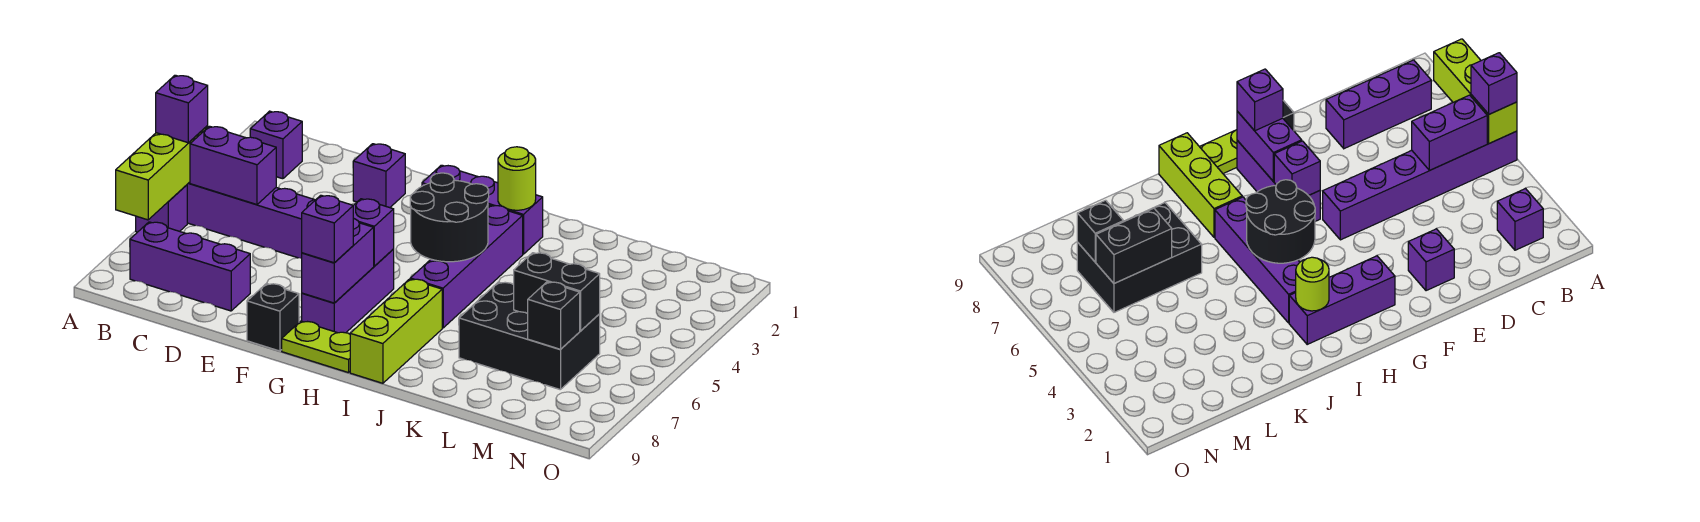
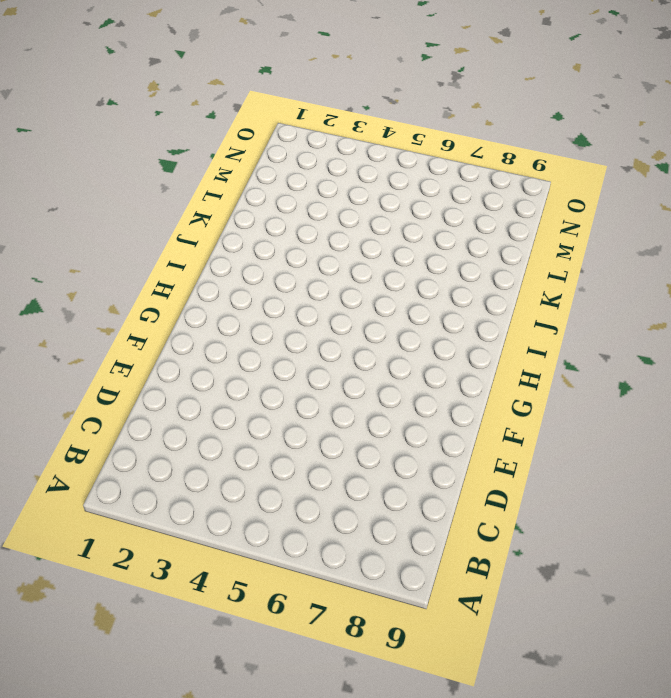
none -> purple brick A5:F5 level 1
none -> purple brick A6 level 1
none -> purple brick B2 level 1

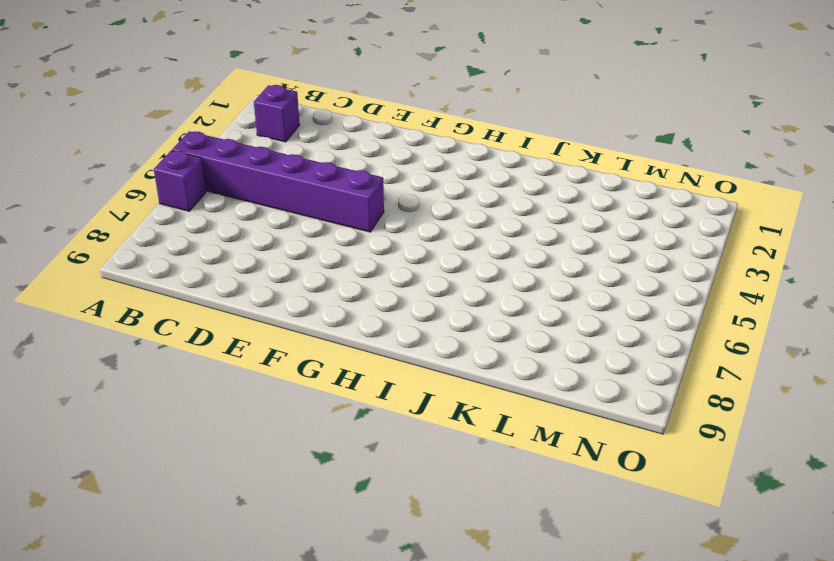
none -> purple brick B8:D8 level 1
none -> purple brick E2 level 1
none -> black brick F9 level 1

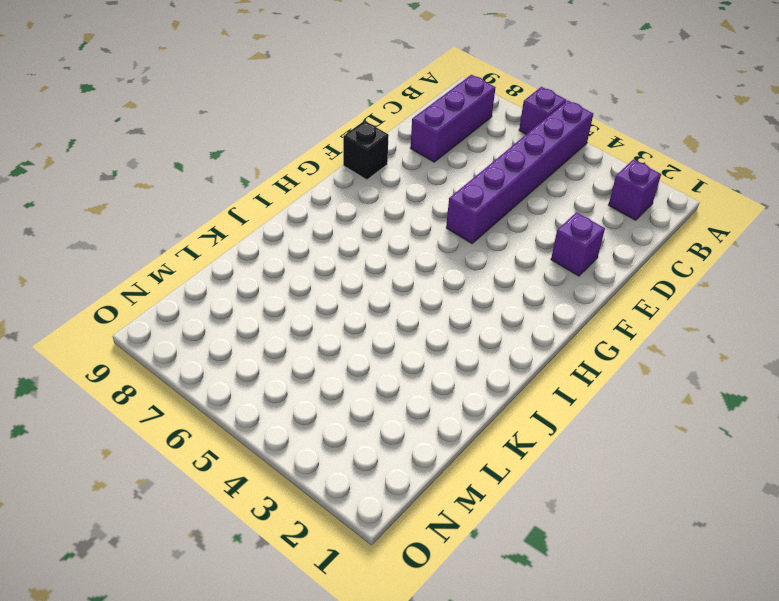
none -> purple brick G2:I2 level 1
none -> purple brick G6:G8 level 1
none -> lime plate G9:H9 level 1

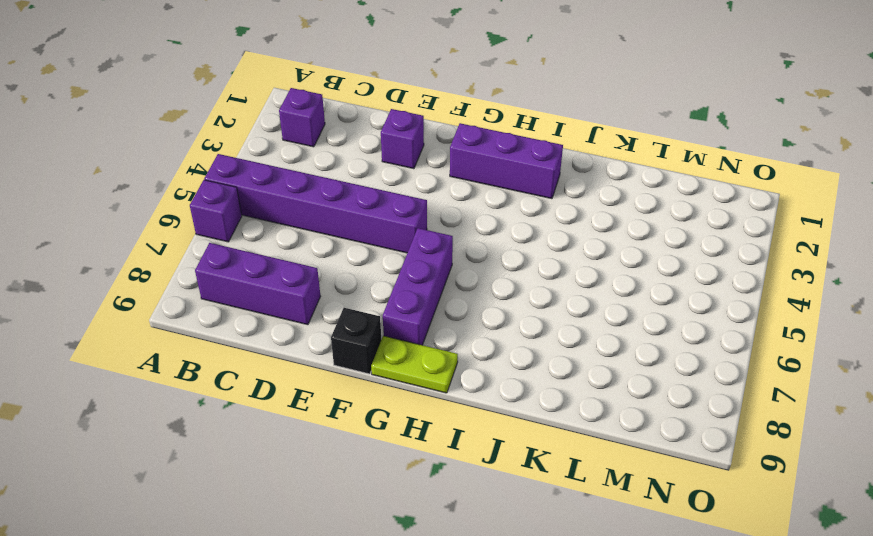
none -> purple brick I3:I6 level 1
none -> lime brick I7:I9 level 1
none -> black brick K6:M7 level 1

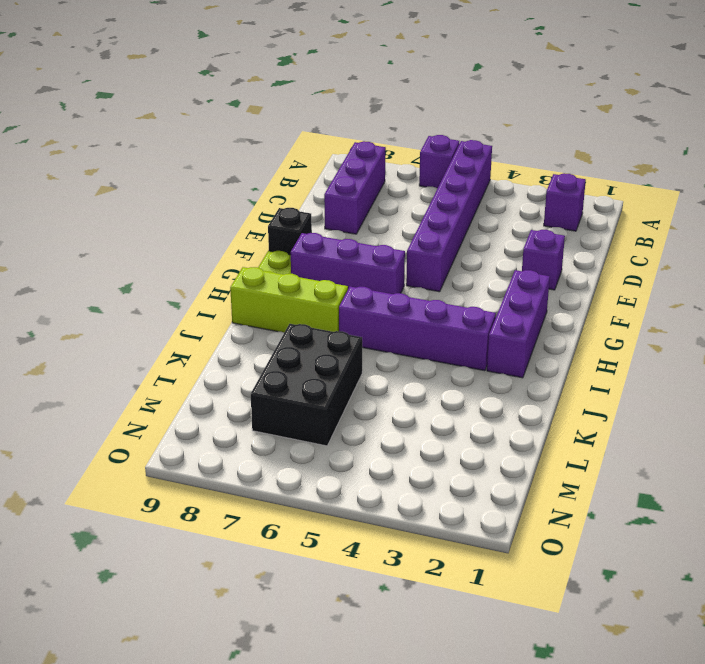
none -> lime brick A5:A7 level 2
none -> purple brick B5:C5 level 2
none -> purple brick G6 level 2

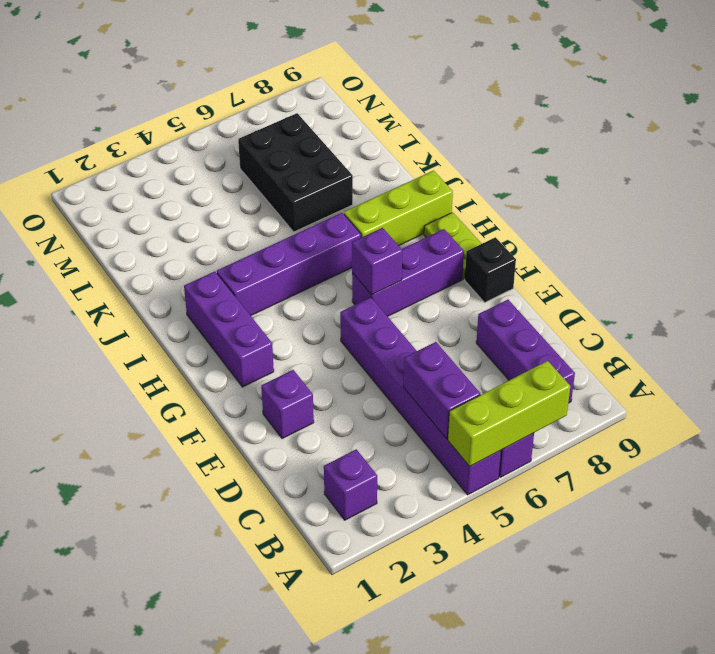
none -> purple brick G7:G8 level 2
none -> black round brick H4:I5 level 2
none -> lime round brick I2 level 2

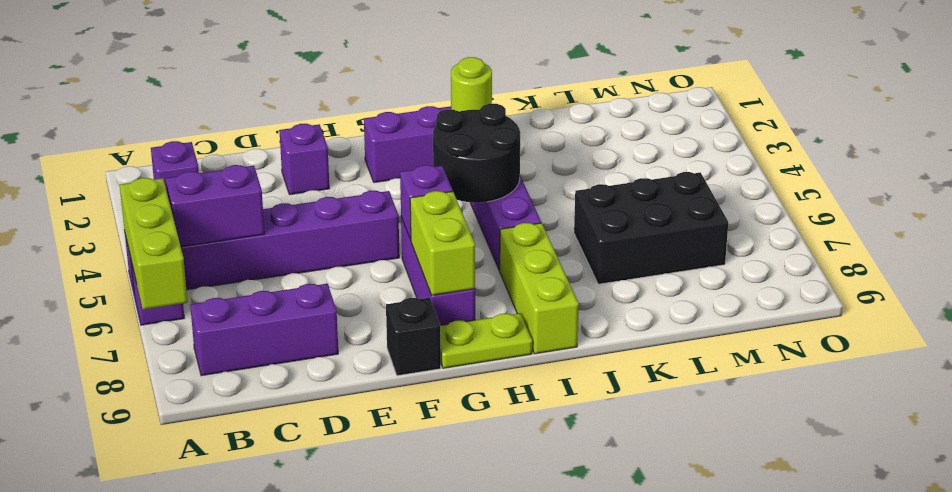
lime brick G7:G8 level 2 -> purple brick G7:G8 level 2
none -> black brick L6:M6 level 2
none -> black brick M7 level 2
none -> purple brick A5 level 3

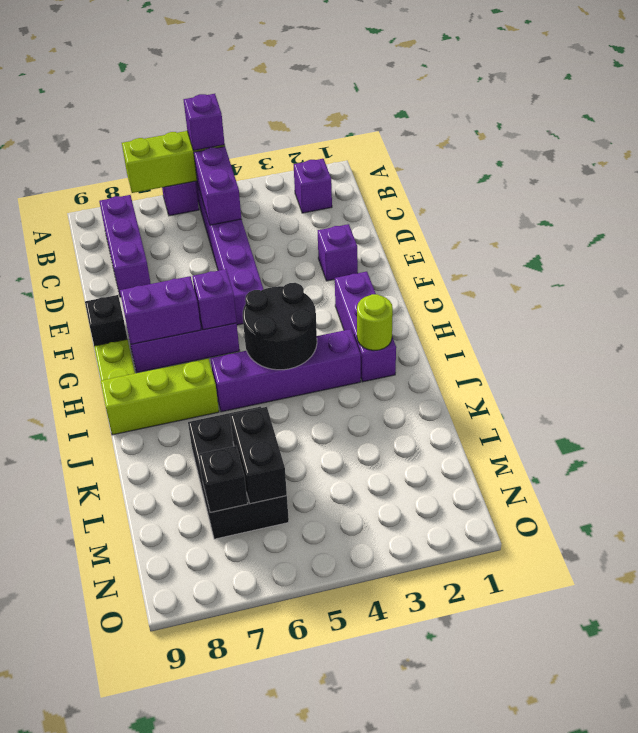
none -> purple brick G8 level 3

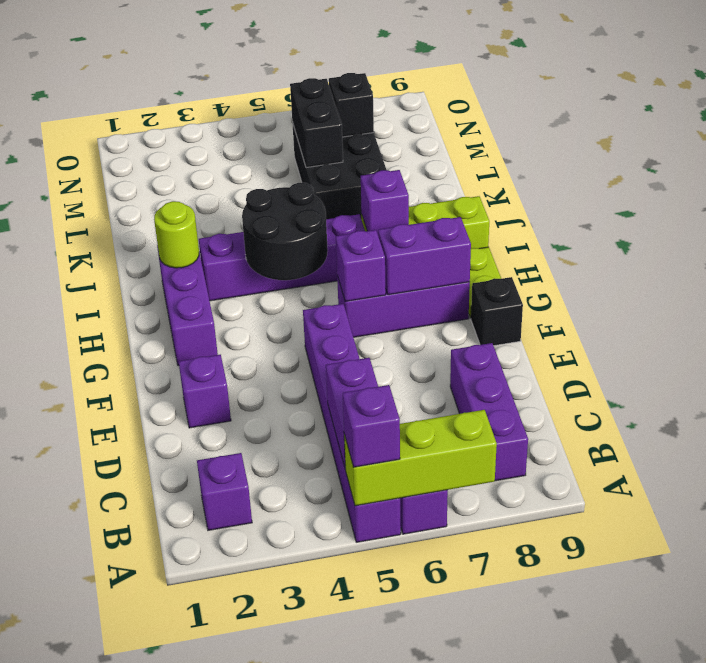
purple brick I7 level 2 -> purple brick G8 level 3

